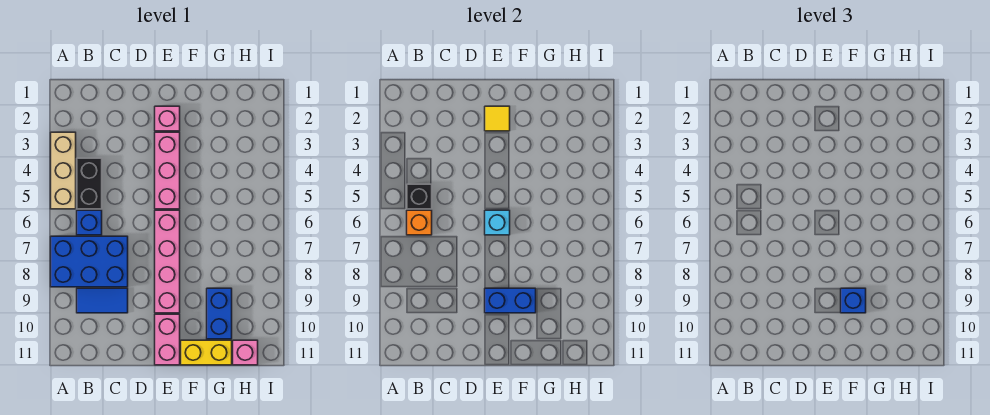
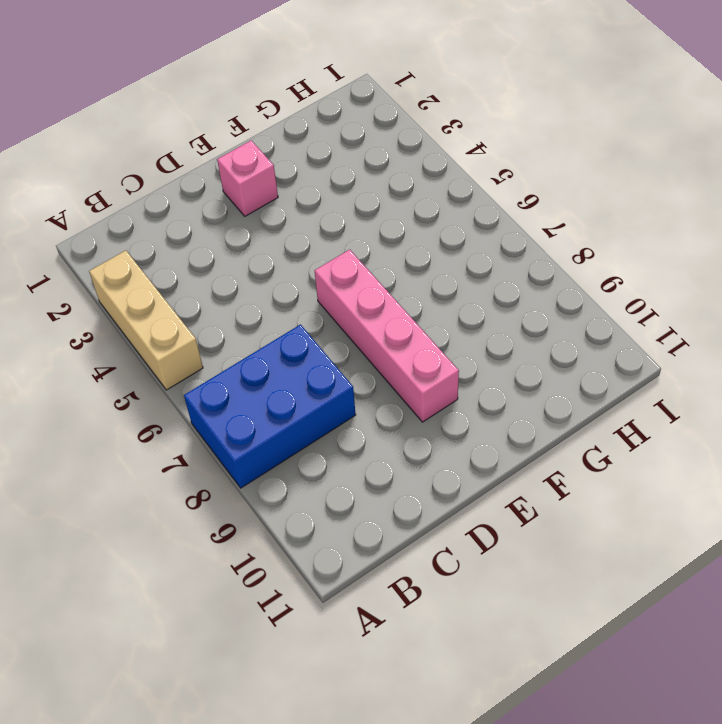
none -> black brick B4:B5 level 1
none -> blue brick B6 level 1
none -> blue tile B9:C9 level 1

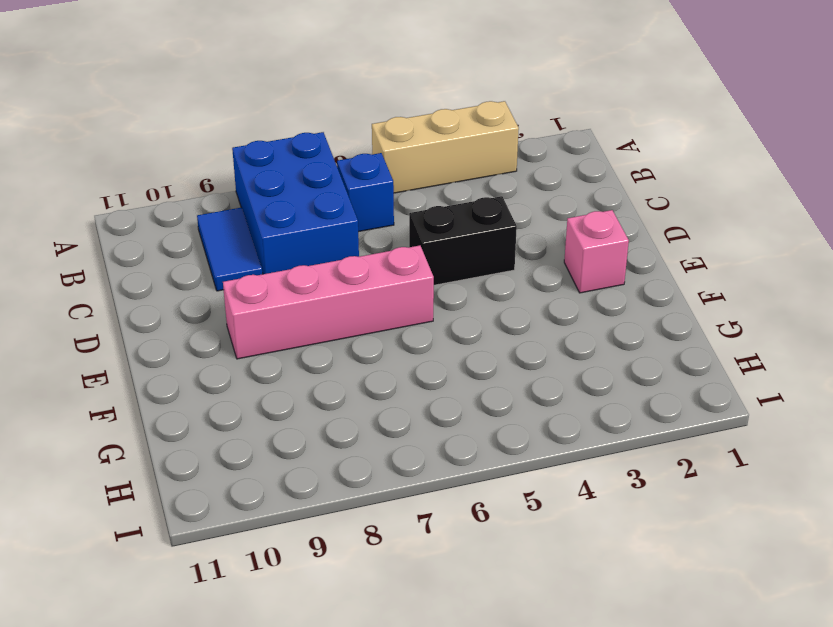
black brick D4:D5 level 1 -> black brick B4:B5 level 1
none -> pink brick E3:E5 level 1
none -> pink brick E10:E11 level 1
none -> yellow brick F11:G11 level 1

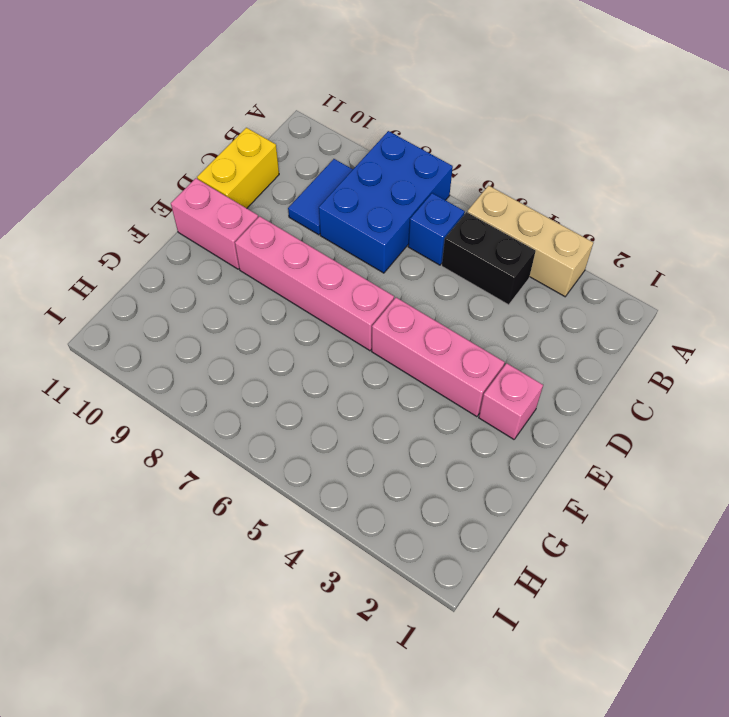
yellow brick C11:D11 level 1 -> yellow brick F11:G11 level 1
none -> blue brick G9:G10 level 1
none -> pink brick H11 level 1
none -> black brick B5 level 2

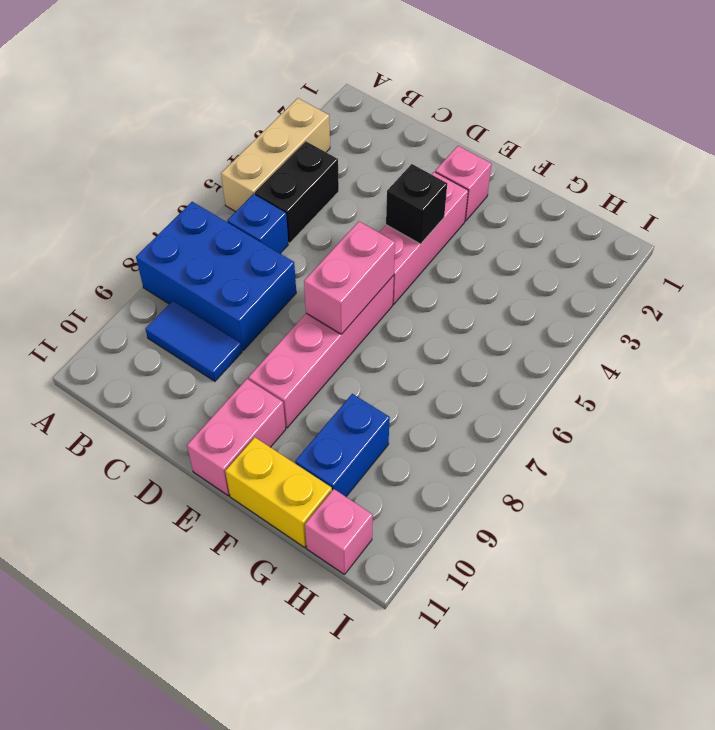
black brick E4 level 2 -> black brick B5 level 2
pink brick E6:E7 level 2 -> cyan brick E6 level 2
none -> orange brick B6 level 2
none -> yellow tile E2 level 2
none -> blue brick E9:F9 level 2

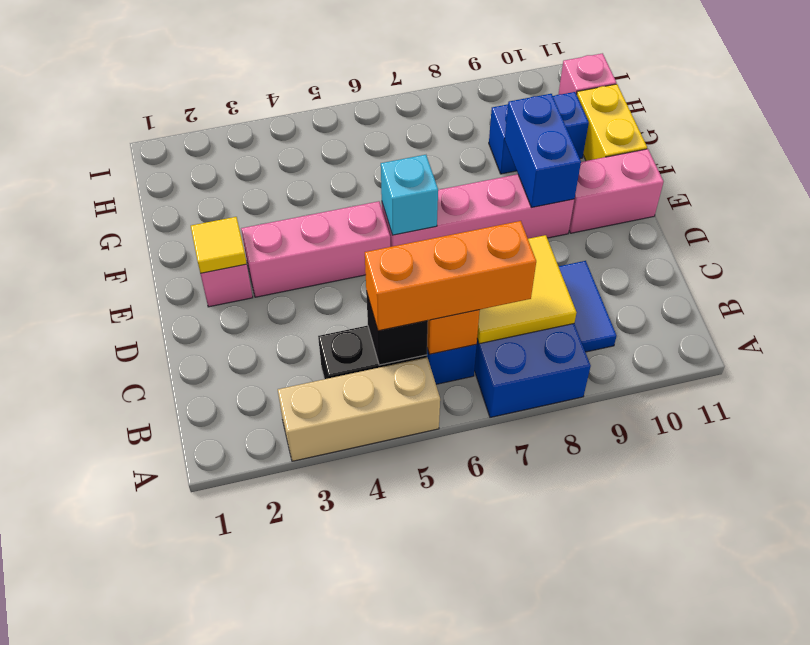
orange brick B5:B7 level 3 -> none
yellow tile B7:C8 level 2 -> none
none -> blue brick F9 level 3

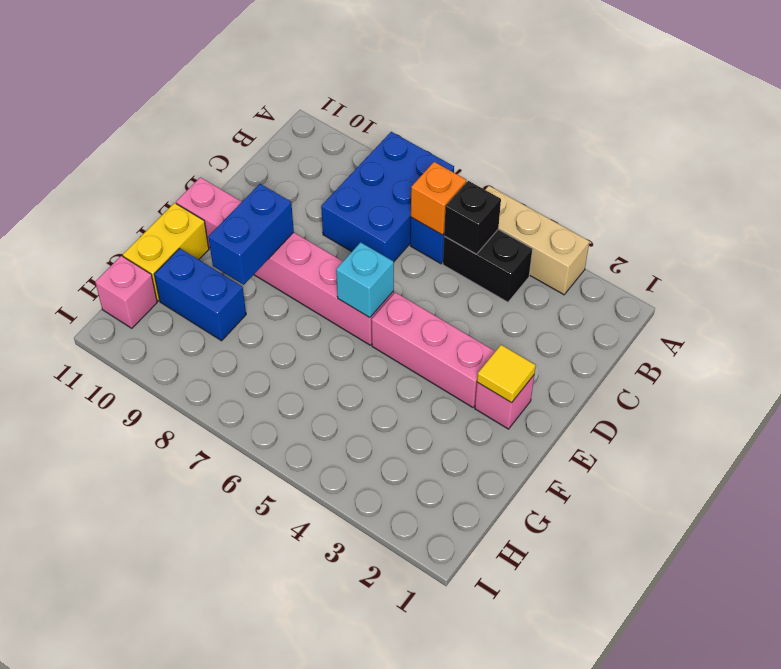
none -> blue tile B9:C9 level 1
none -> blue brick F9 level 3

